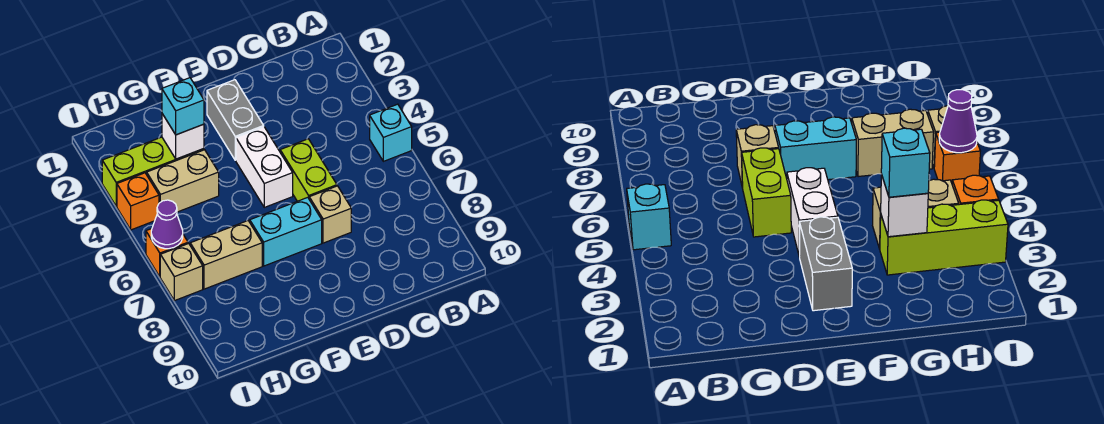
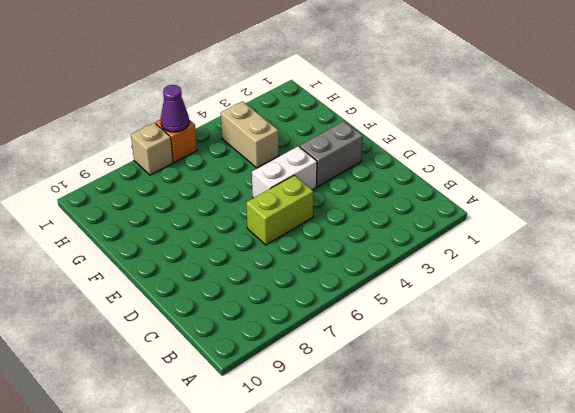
none -> cyan brick A5 level 1
none -> tan brick D7 level 1
none -> cyan brick E7:F7 level 1

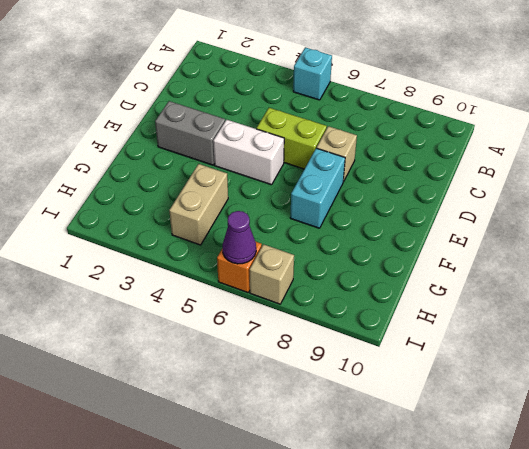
none -> lime brick G3:I3 level 1
none -> tan brick G7:H7 level 1
none -> orange brick I4 level 1

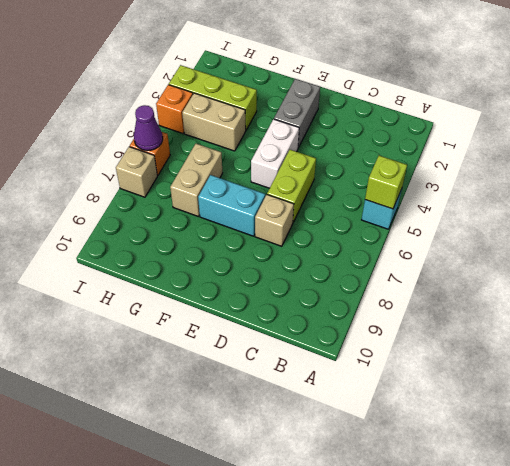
lime brick A5 level 2 -> none
tan brick G6:G7 level 1 -> tan brick G7:H7 level 1
none -> white brick G3 level 2
none -> cyan brick G3 level 3

